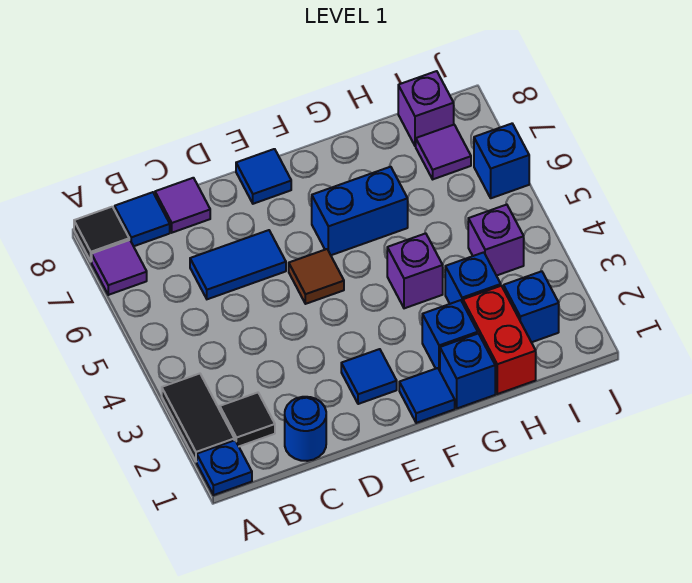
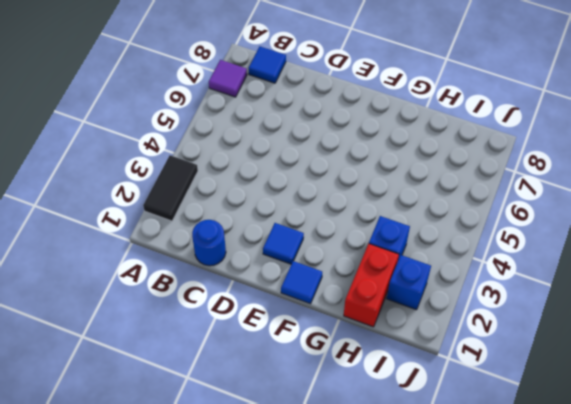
none -> blue plate A1 level 1
none -> black tile A8 level 1
none -> black tile B2 level 1

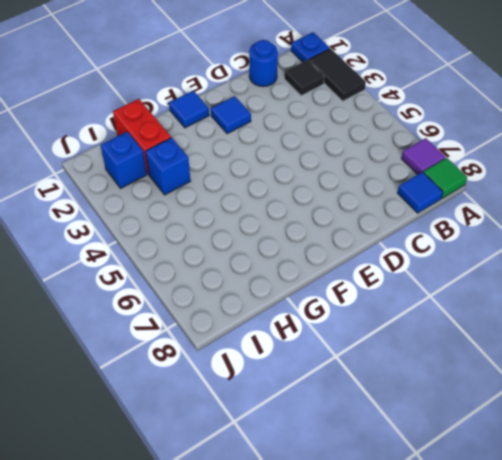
green tile A8 level 1 -> black tile A8 level 1
none -> blue tile C6:D6 level 1
none -> purple tile C8 level 1
none -> brown tile E5 level 1

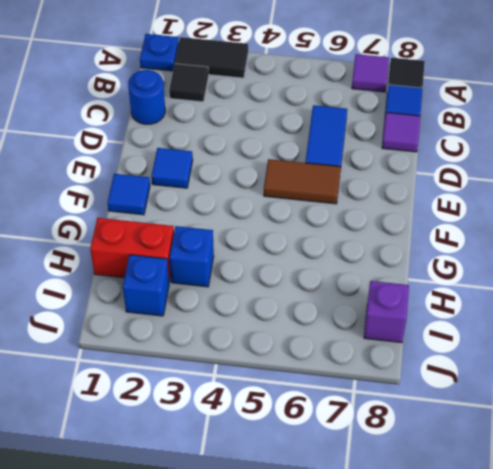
brown tile E5:E6 level 1 -> brown tile E5 level 1
none -> blue tile E8 level 1
none -> blue brick F6:G6 level 1
none -> blue brick G1 level 1

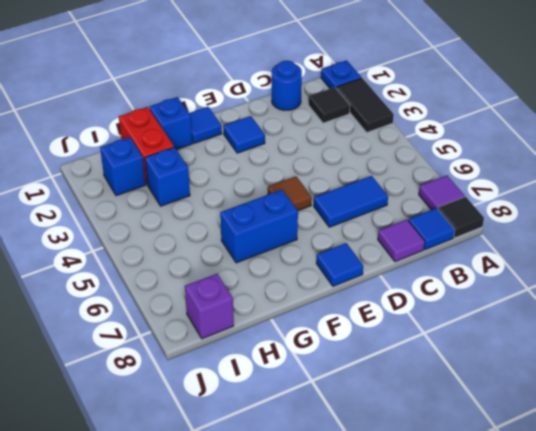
none -> blue brick G2 level 1
none -> purple brick G4 level 1
none -> purple brick I4 level 1

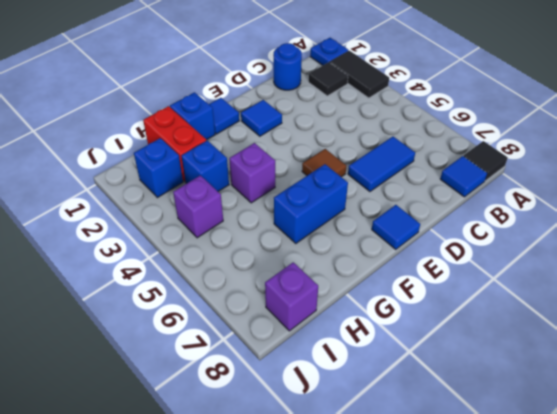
none -> purple tile A7 level 1
none -> purple tile C8 level 1
none -> blue brick G2 level 1

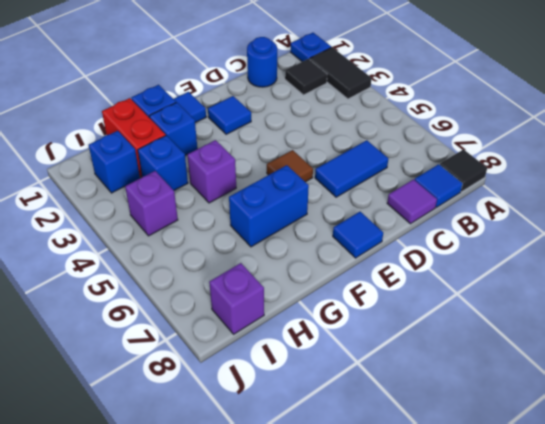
none -> purple tile A7 level 1
none -> purple tile I7 level 1
none -> blue brick J6 level 1

